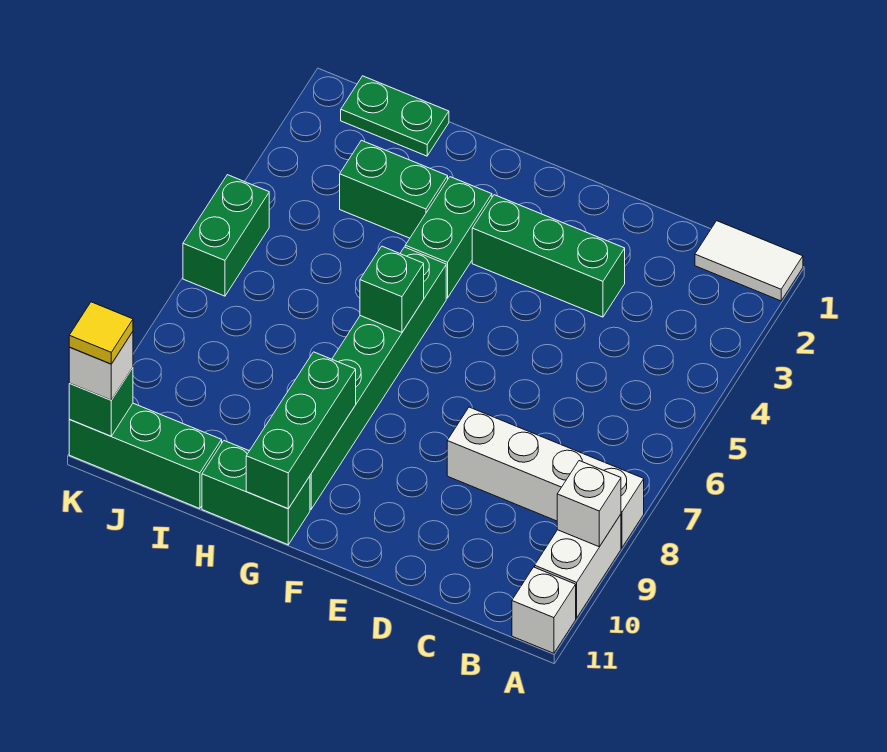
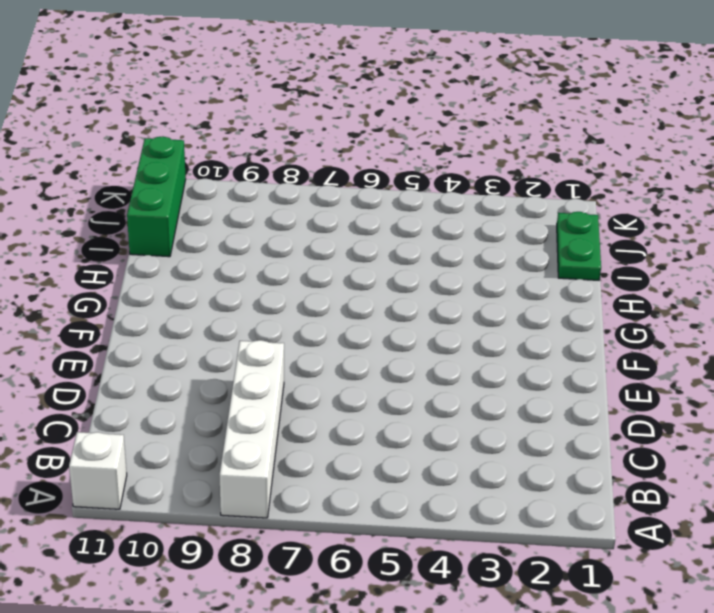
none -> white tile A1:B1 level 1
none -> white brick A9:A10 level 1
none -> green brick D3:F3 level 1

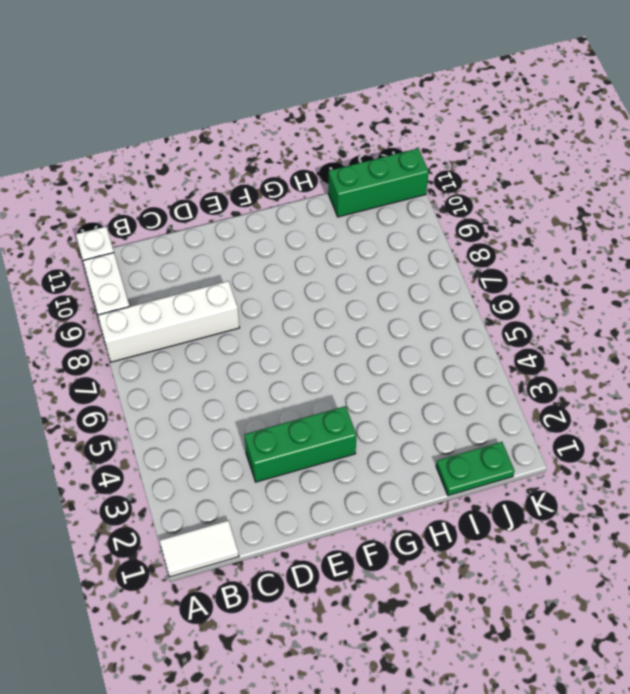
none -> green brick G3:G4 level 1
none -> green brick G5:G10 level 1
none -> green brick G11:H11 level 1

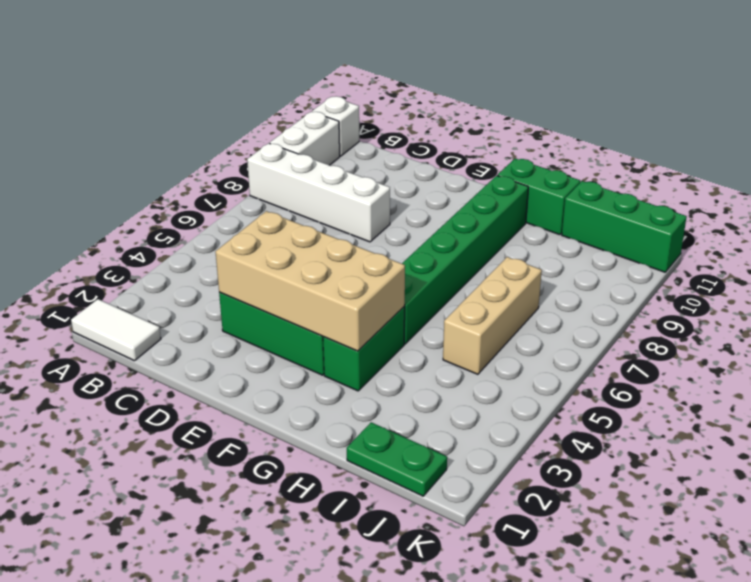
tan brick D3:G4 level 2 -> none
tan brick I5:I7 level 1 -> none
none -> green brick H3:I3 level 1
none -> green brick K5:K6 level 1
none -> white brick A9 level 2

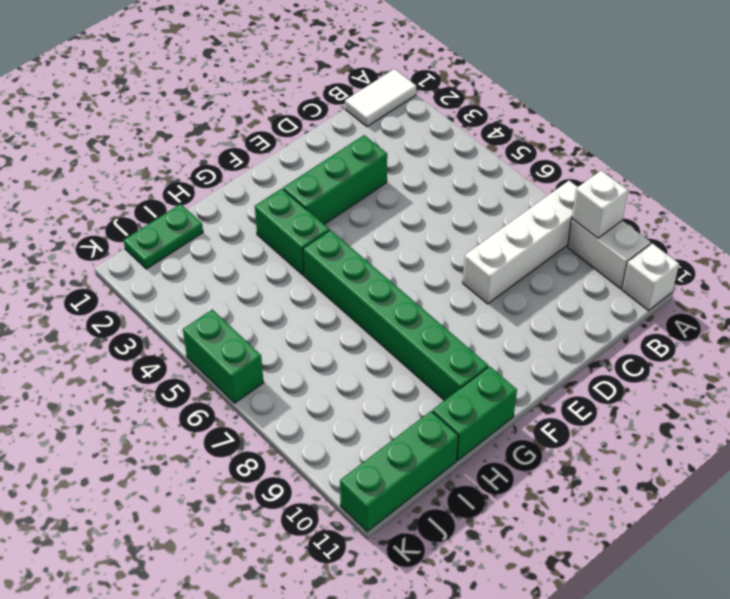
none -> green brick H3:I3 level 1
none -> green brick G6 level 2
none -> green brick G9:G11 level 2

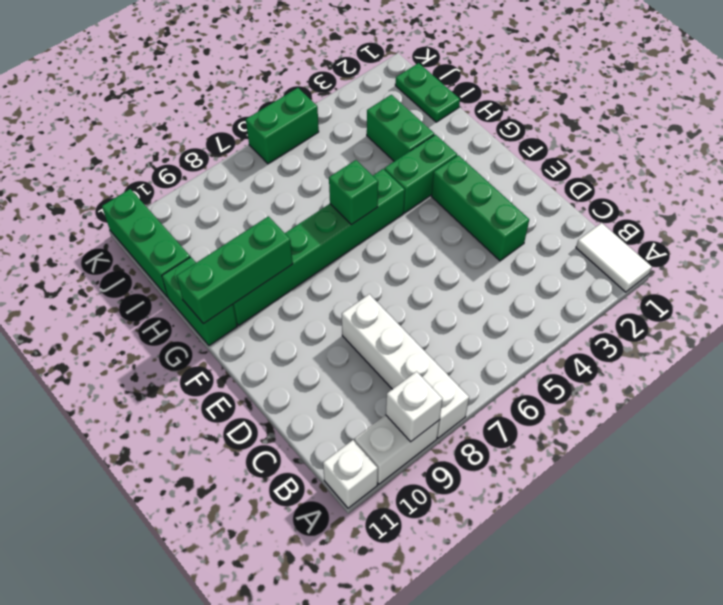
none -> green brick K11 level 2
none -> white brick K11 level 3
none -> yellow tile K11 level 4

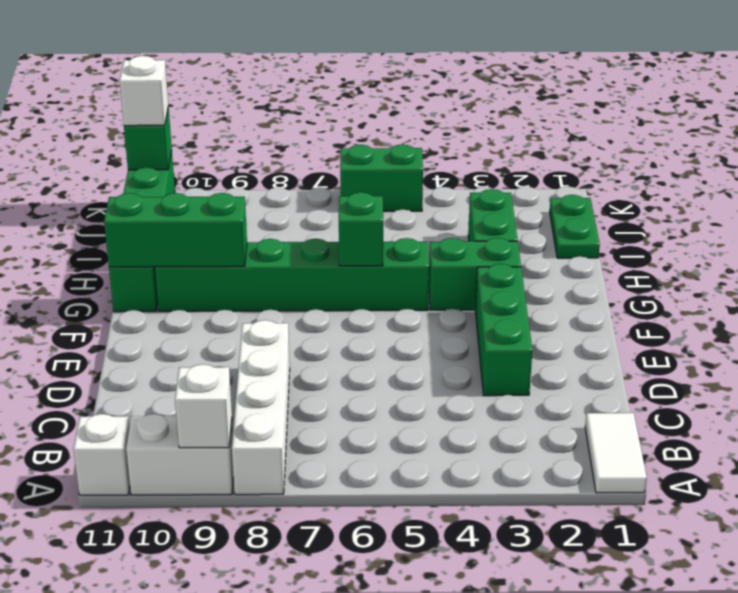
none -> yellow tile K11 level 4

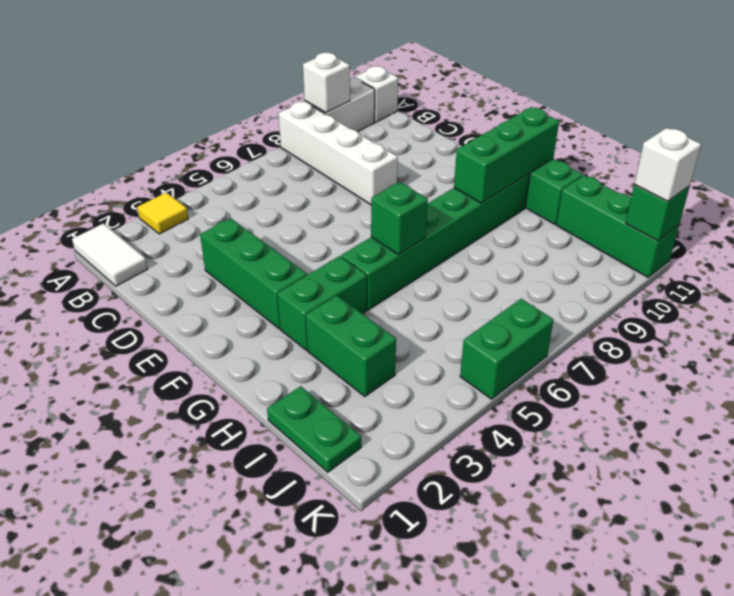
yellow tile A3 level 1 -> yellow tile K11 level 4

